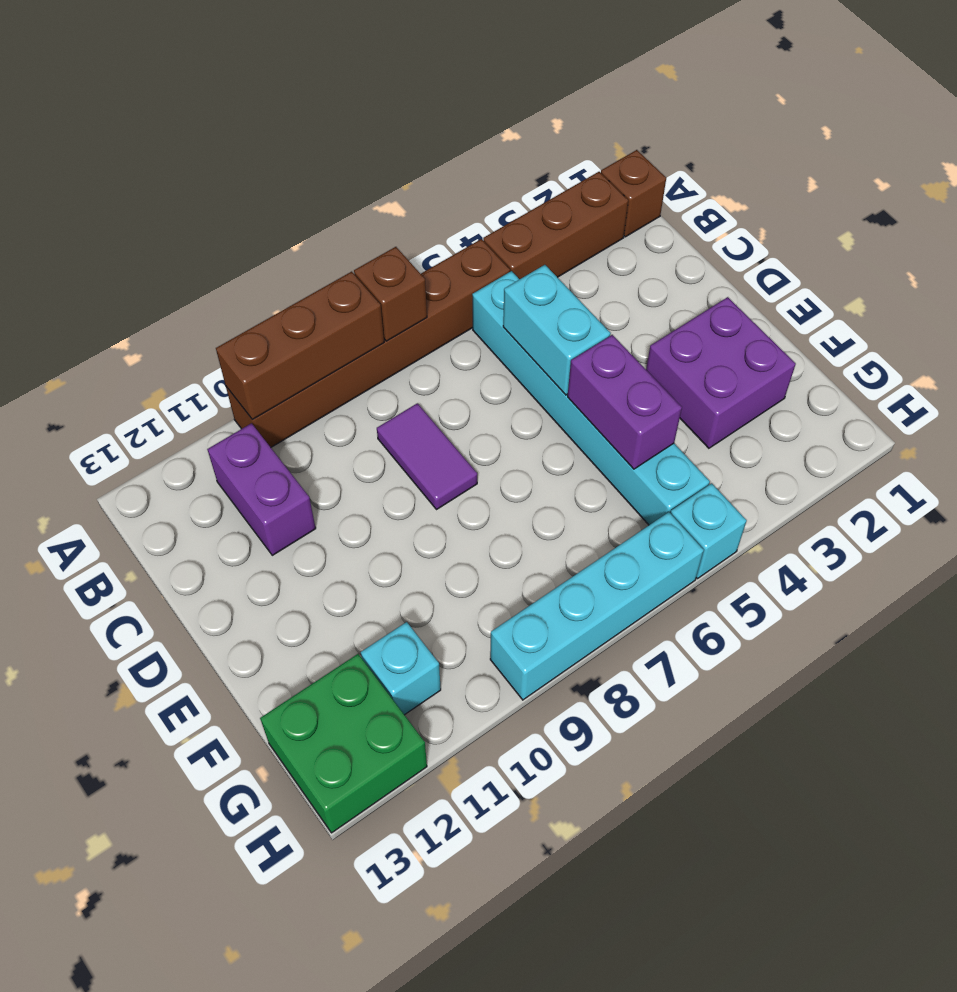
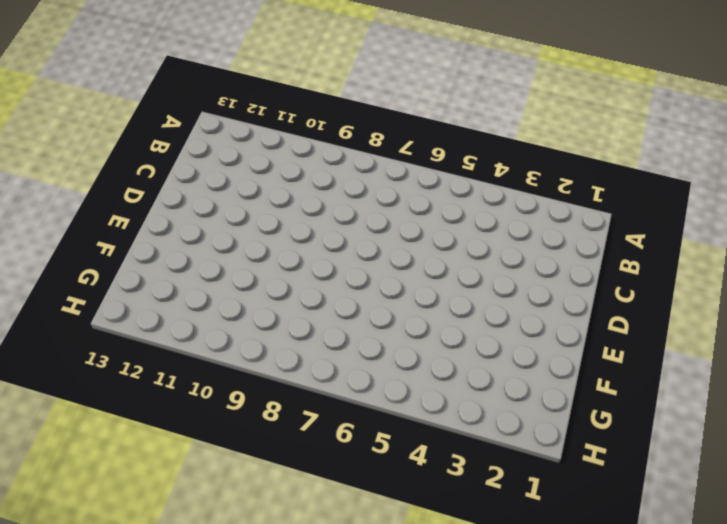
none -> brown brick A1 level 1
none -> brown brick A2:A4 level 1
none -> brown brick A5:A10 level 1

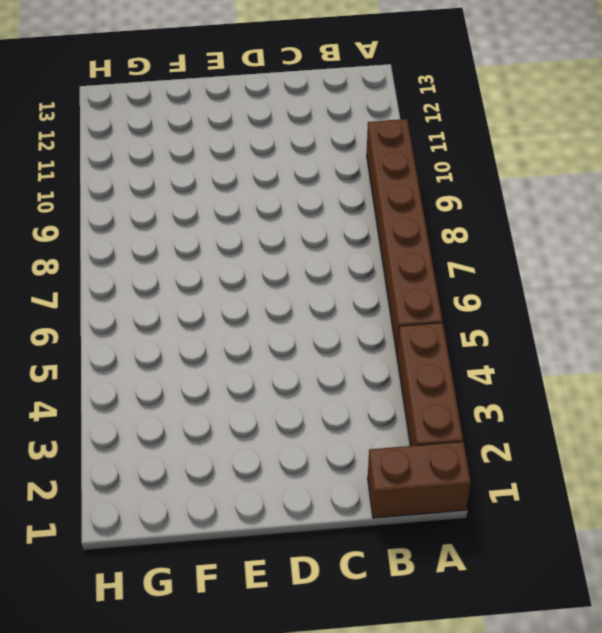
brown brick A1:B1 level 1 -> brown brick A1 level 1
none -> cyan brick B5:G5 level 1
none -> purple brick B11:C11 level 1
none -> purple tile C8:D8 level 1

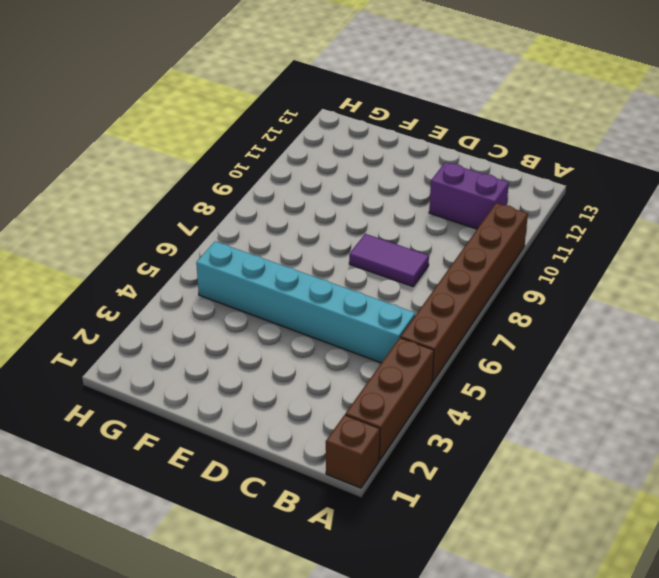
none -> purple brick E2:F3 level 1
none -> cyan brick G11 level 1
none -> green brick G12:H13 level 1

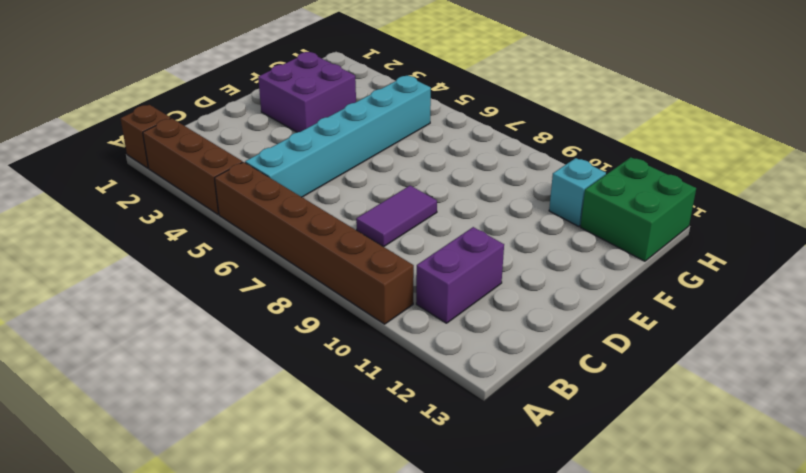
none -> cyan brick H5 level 1
none -> cyan brick H6:H9 level 1
none -> brown brick A7 level 2

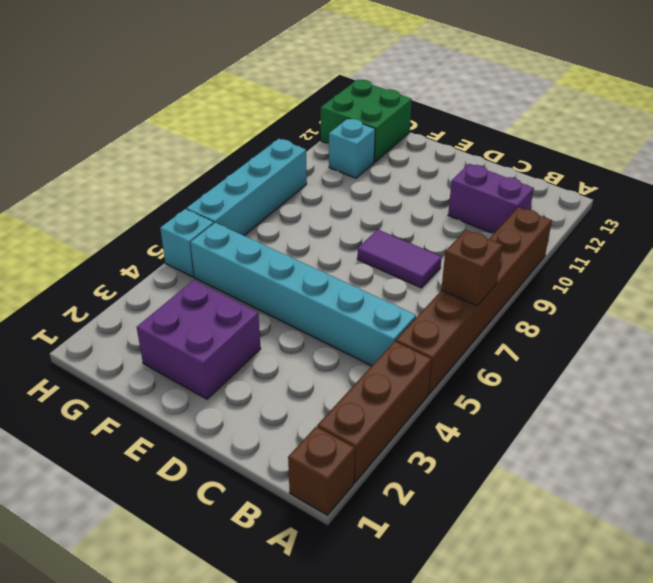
none -> brown brick A8:A10 level 2
none -> cyan brick C5:D5 level 2
none -> purple brick E5:F5 level 2

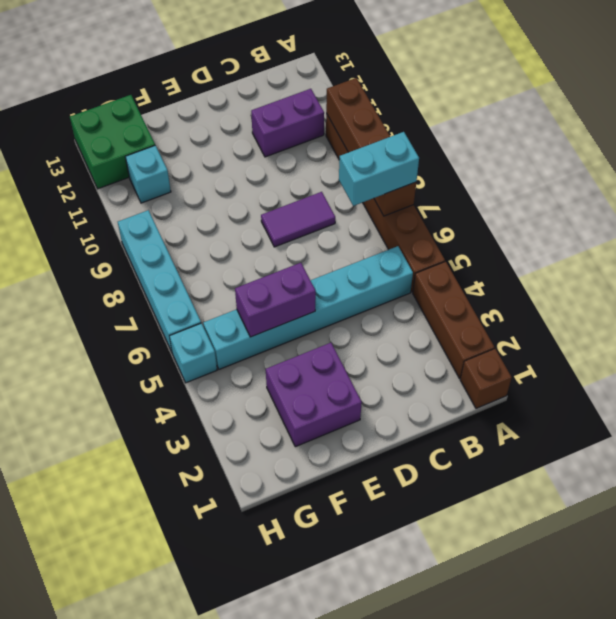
cyan brick A7:B7 level 3 -> cyan brick C5:D5 level 2

